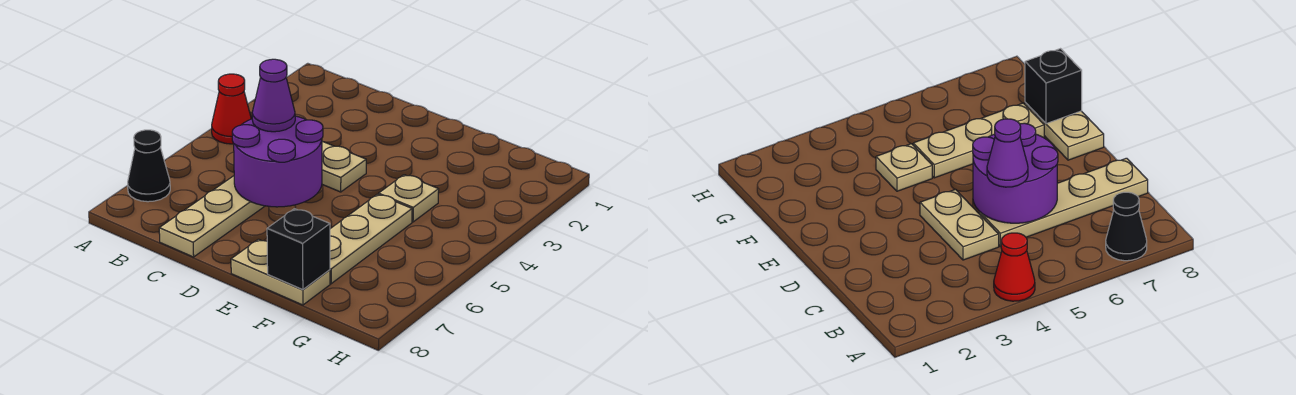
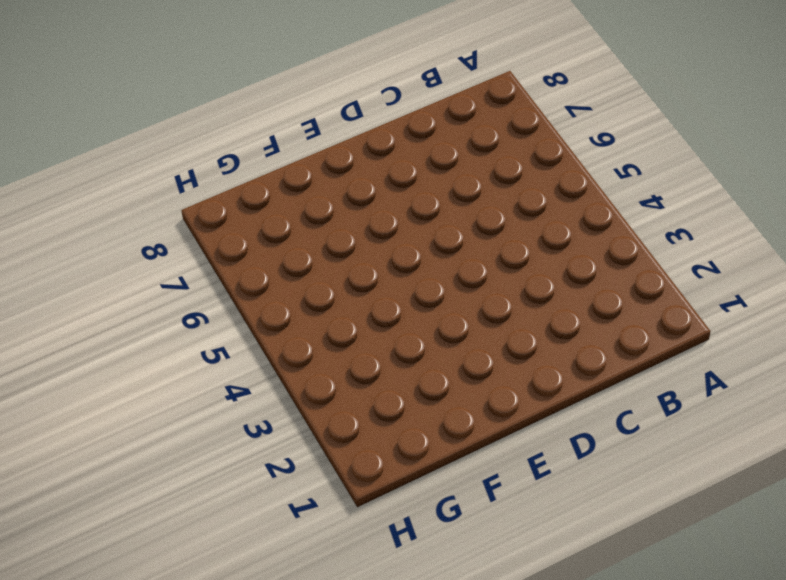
none -> red cone A4 level 1
none -> black cone A7 level 1

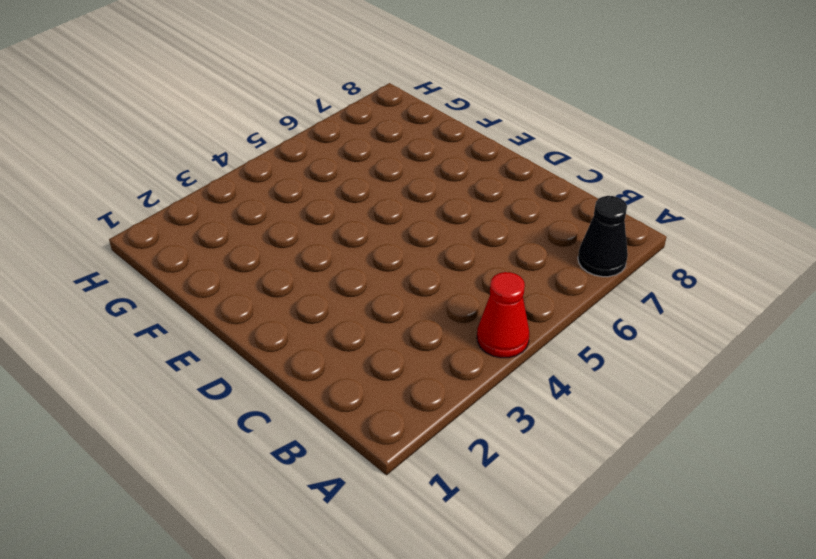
none -> tan plate C4:D4 level 1
none -> tan plate C5:C8 level 1

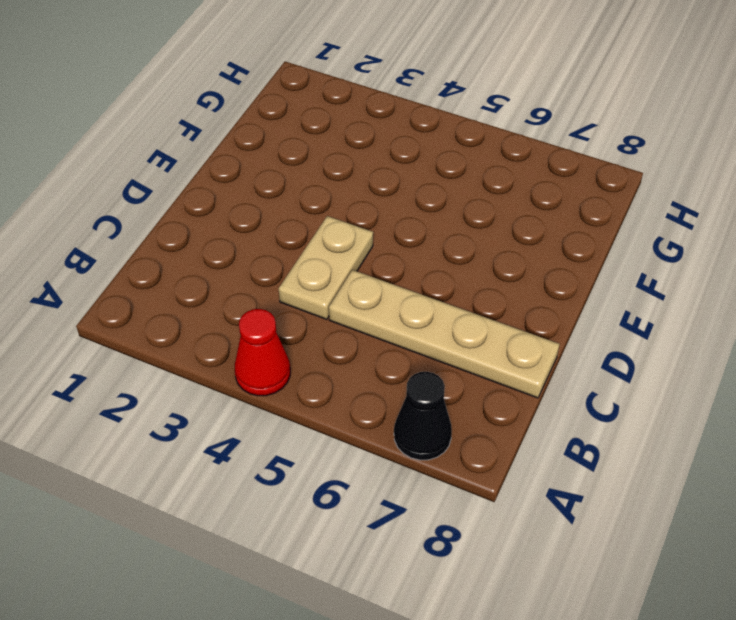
none -> tan plate E8:F8 level 1
none -> tan plate F4 level 1

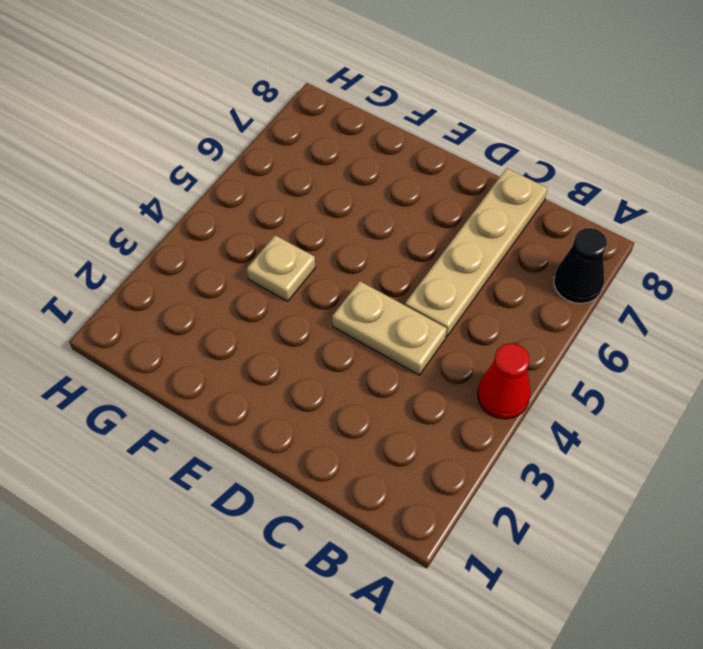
none -> tan plate E8:F8 level 1
none -> tan plate F5:F7 level 1

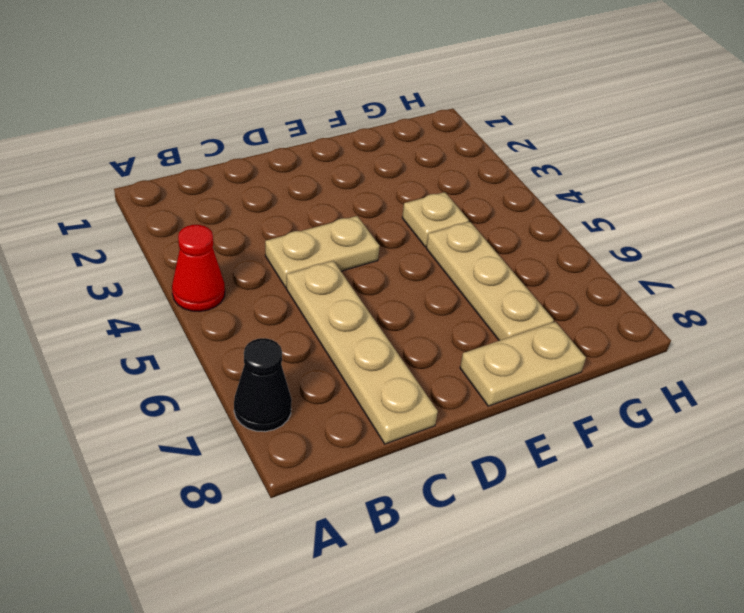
none -> purple round brick C5:D6 level 2
none -> black brick F8 level 2

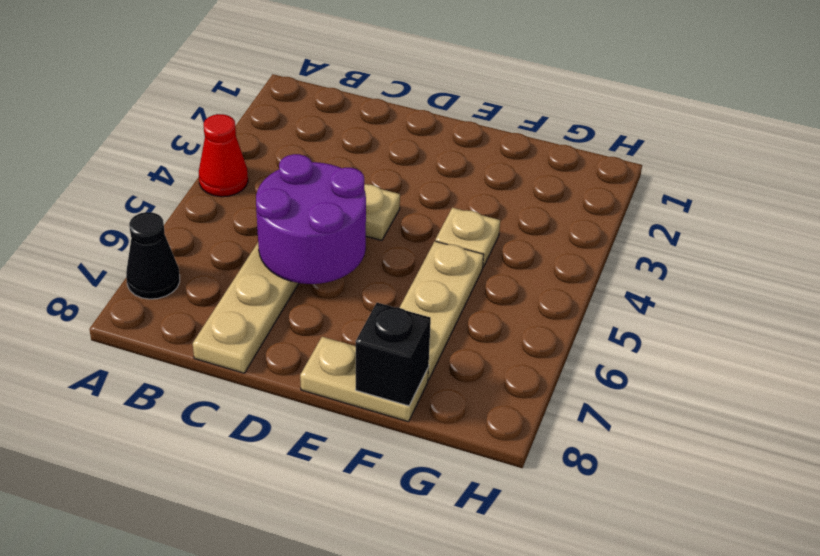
none -> purple cone C5 level 3

